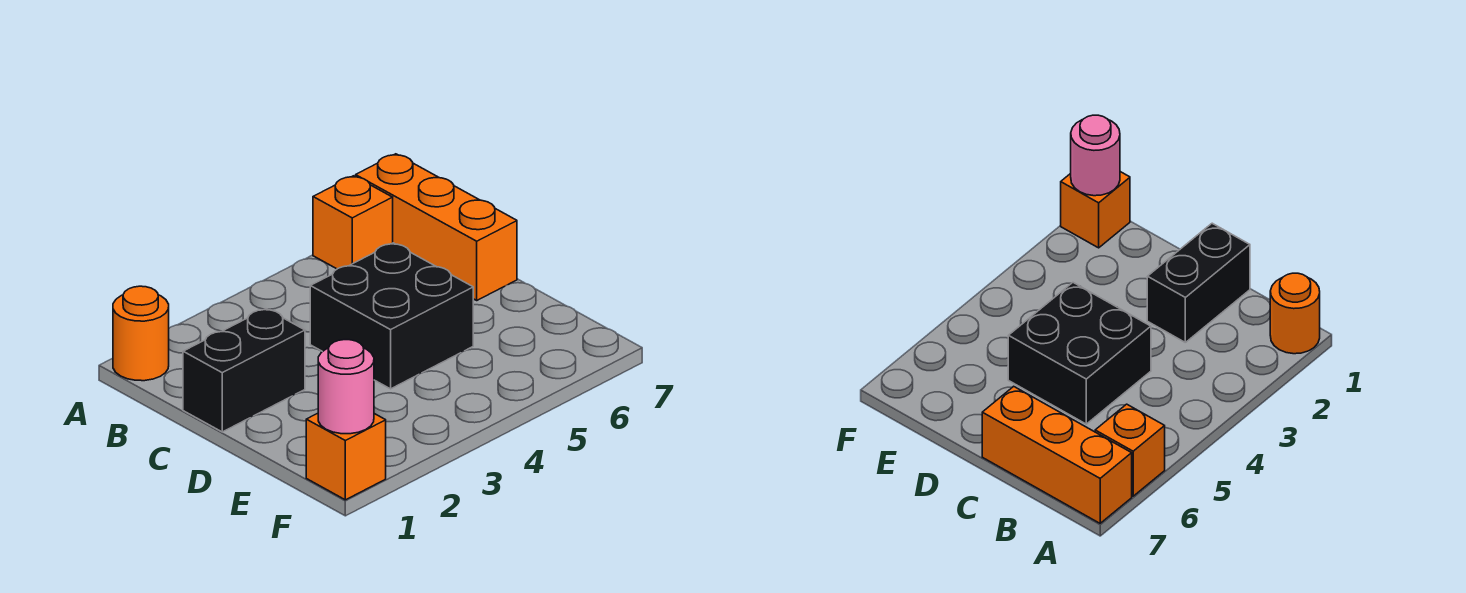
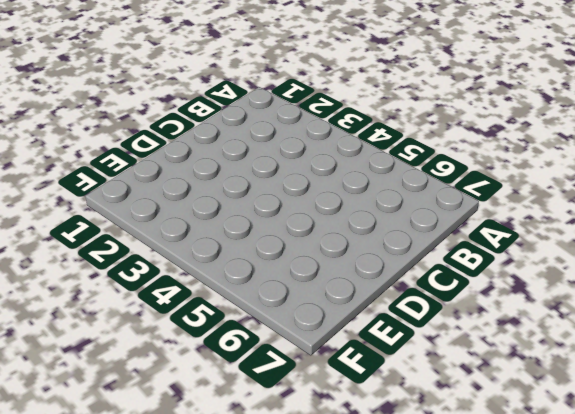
none -> orange round brick A1 level 1
none -> orange brick A6 level 1

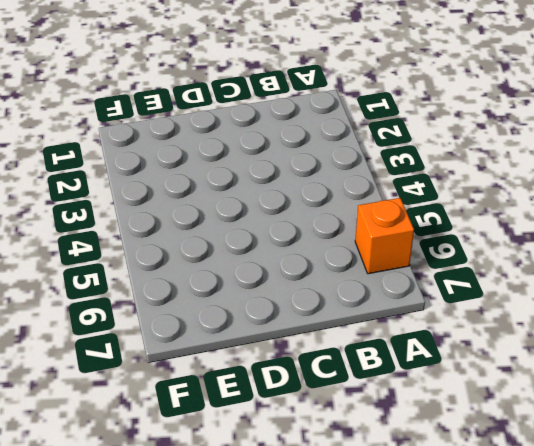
none -> orange round brick A1 level 1
none -> orange brick A7:C7 level 1

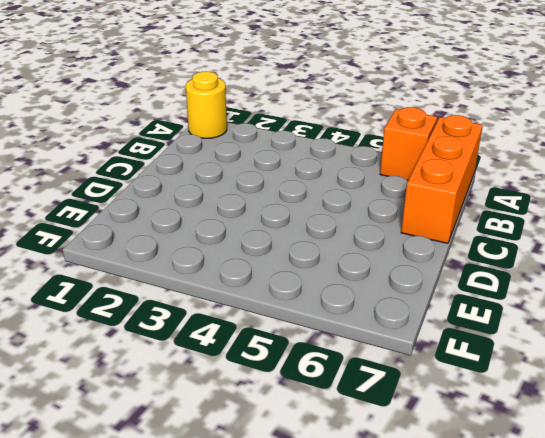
yellow round brick A1 level 1 -> orange round brick A1 level 1
none -> black brick C1:C2 level 1
none -> black brick C4:D5 level 1

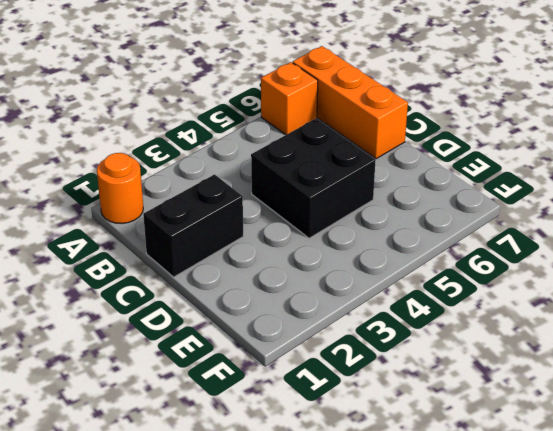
none -> orange brick F1 level 1
none -> pink round brick F1 level 2

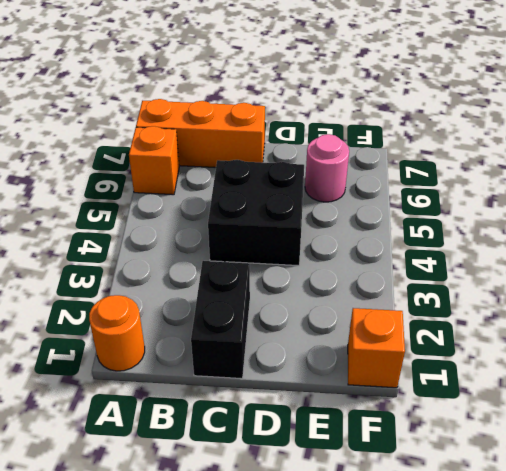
pink round brick E6 level 1 -> pink round brick F1 level 2

